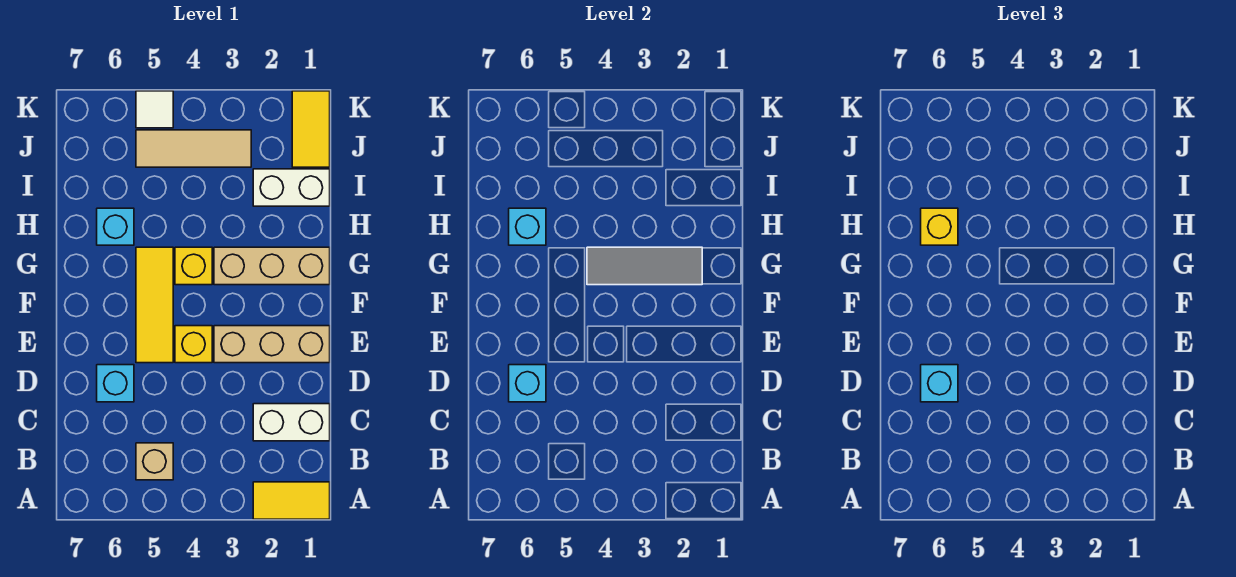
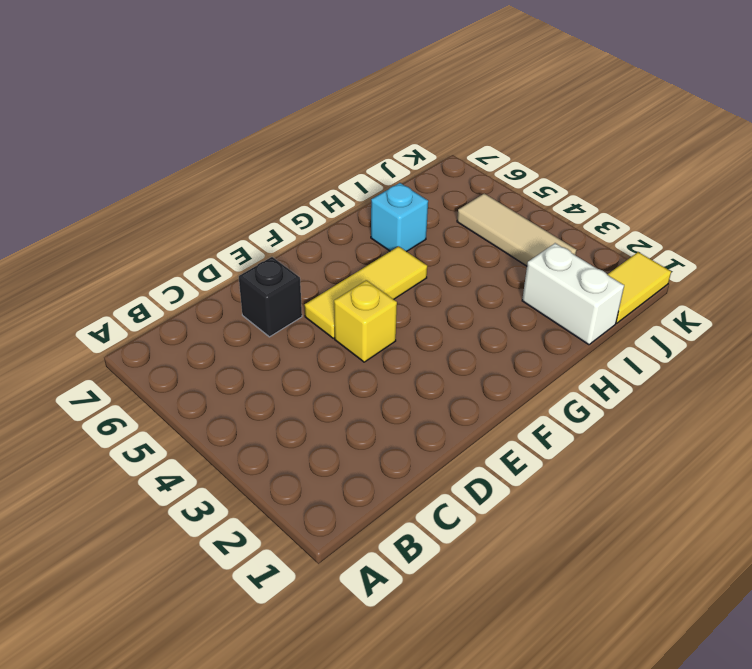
black brick D6 level 1 -> cyan brick D6 level 1
none -> yellow tile A1:A2 level 1
none -> tan brick B5 level 1
none -> white brick C1:C2 level 1

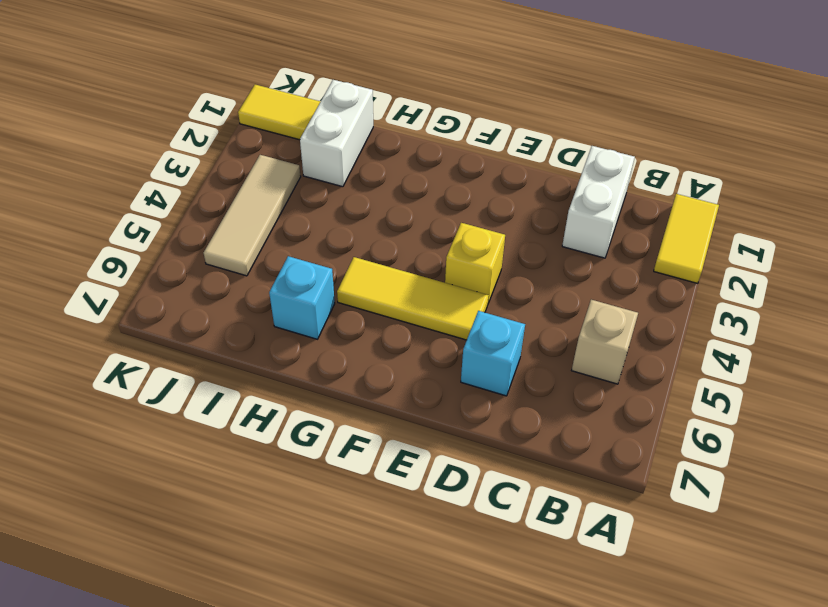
none -> tan brick E1:E3 level 1
none -> tan brick G1:G3 level 1
none -> yellow brick G4 level 1

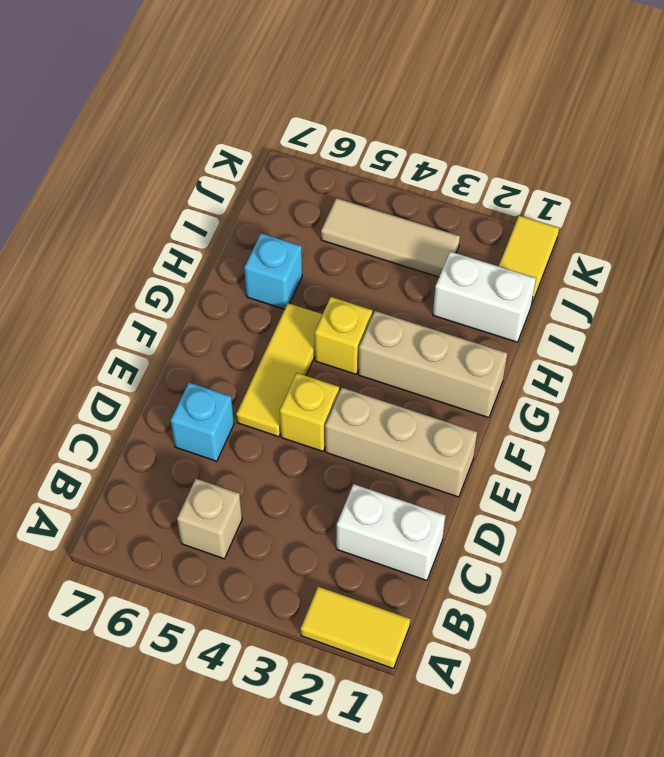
none -> white tile K5 level 1
none -> cyan brick D6 level 2
none -> grey tile G2:G4 level 2

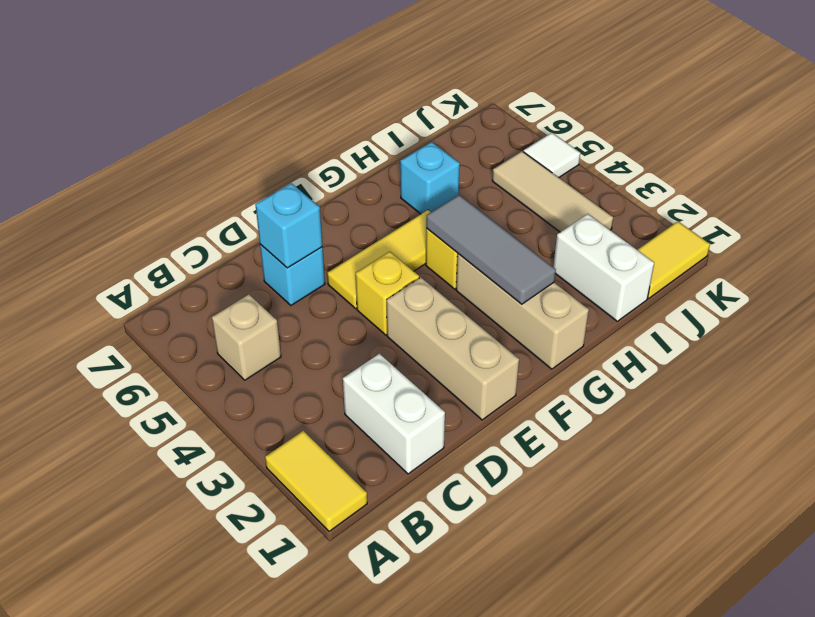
none -> cyan brick H6 level 2
none -> cyan brick D6 level 3
none -> yellow brick H6 level 3

